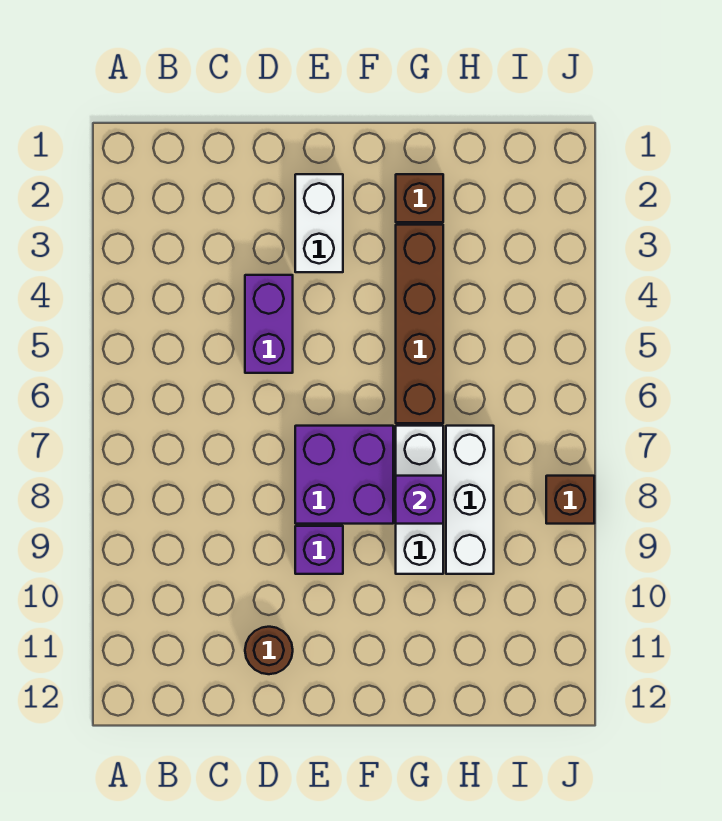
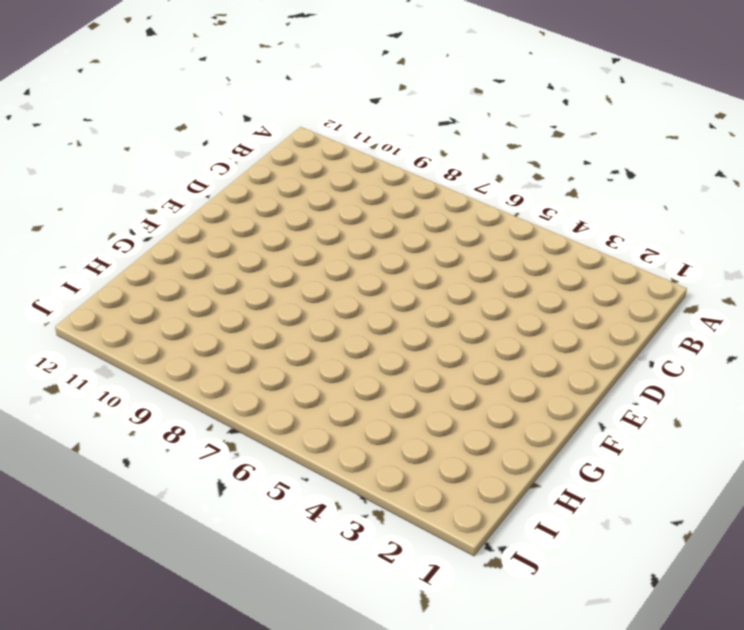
none -> purple brick D4:D5 level 1
none -> brown round brick D11 level 1

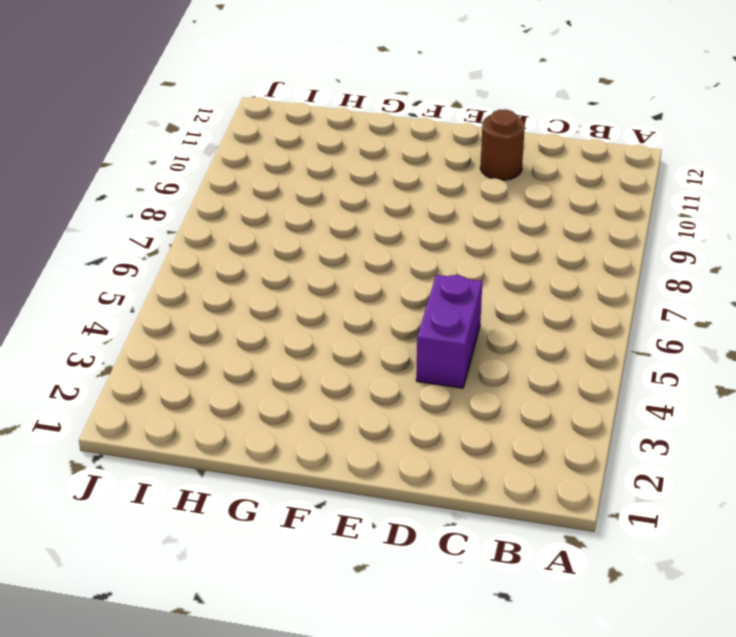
none -> white brick E2:E3 level 1
none -> purple brick E7:F8 level 1

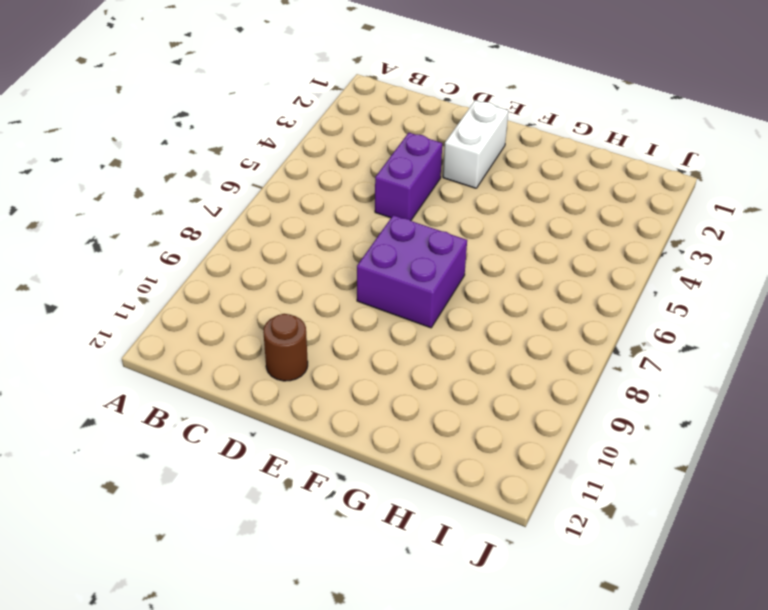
none -> purple brick E9 level 1
none -> brown brick G2 level 1

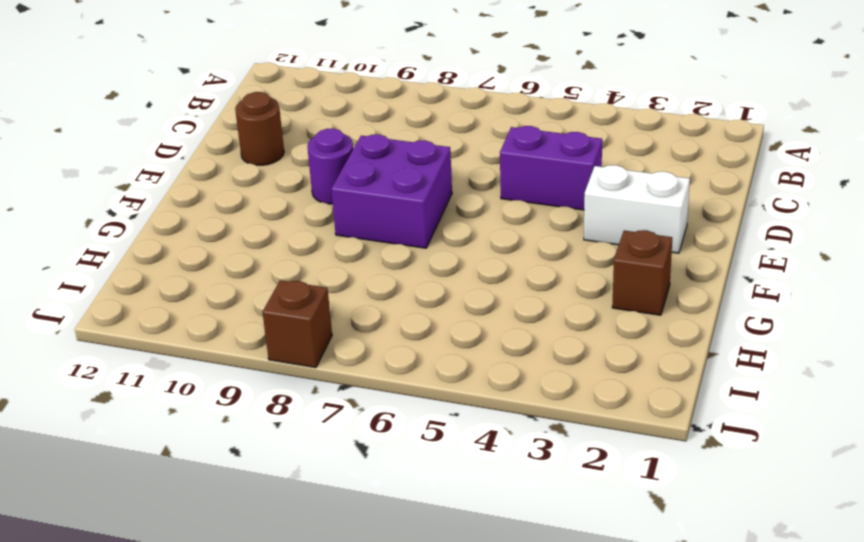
purple round brick E9 level 1 -> purple brick E9 level 1
none -> brown brick G3:G6 level 1
none -> white brick G7:G9 level 1

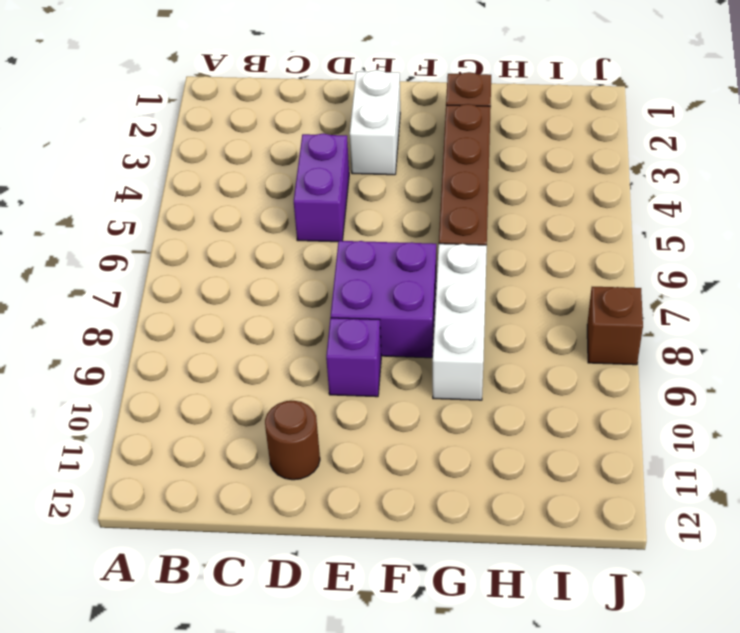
none -> white brick H7:H9 level 1
none -> purple brick G8 level 2

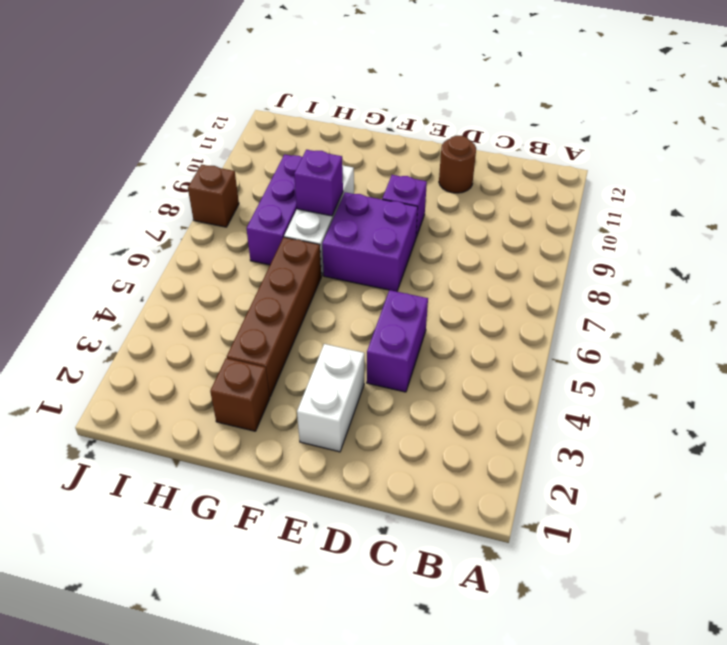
purple brick H7:H9 level 1 -> white brick H7:H9 level 1

